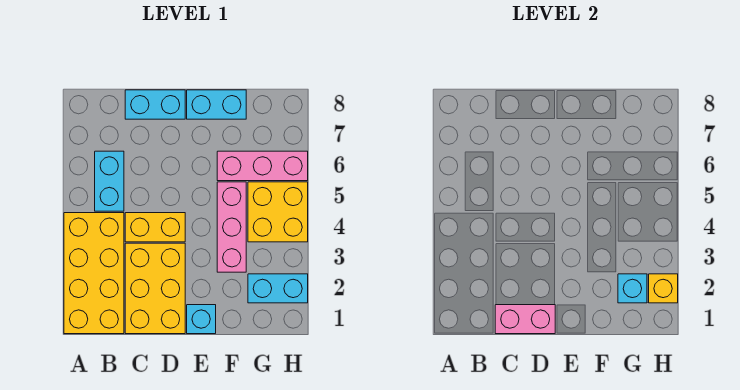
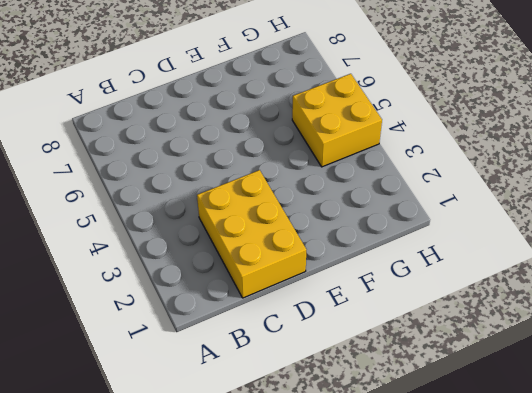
none -> yellow brick A1:B4 level 1
none -> cyan brick B5:B6 level 1
none -> yellow brick C4:D4 level 1

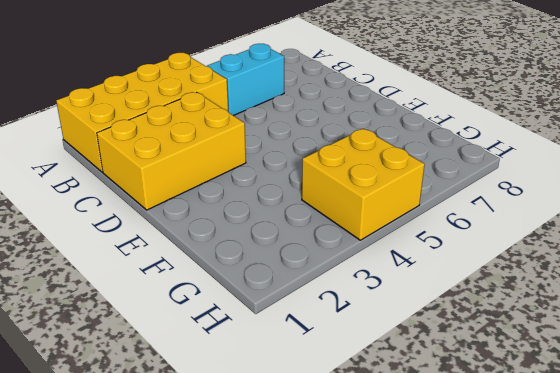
none -> yellow brick C4:D4 level 1
none -> cyan brick C8:D8 level 1
none -> cyan brick E1 level 1

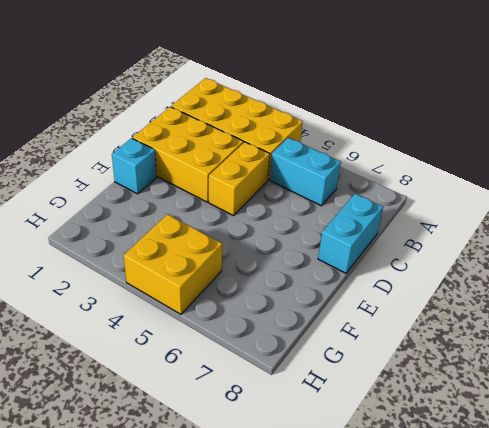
none -> cyan brick E8:F8 level 1
none -> pink brick F3:F5 level 1
none -> pink brick F6:H6 level 1

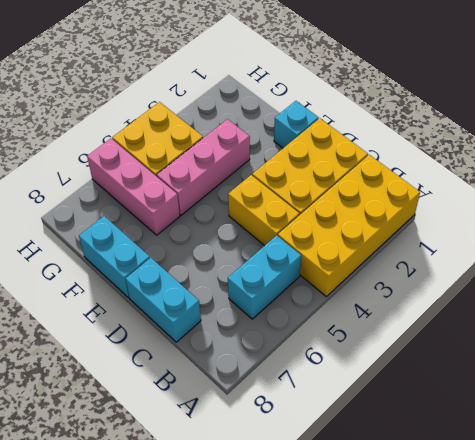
none -> cyan brick G2:H2 level 1
none -> pink brick C1:D1 level 2
none -> cyan brick G2 level 2

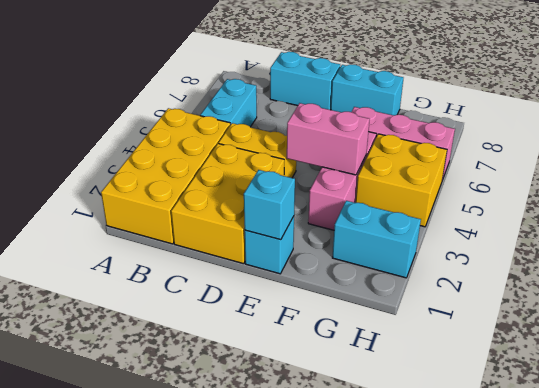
cyan brick E1 level 2 -> cyan brick G2 level 2
pink brick E4:F4 level 2 -> pink brick C1:D1 level 2
none -> yellow brick H2 level 2

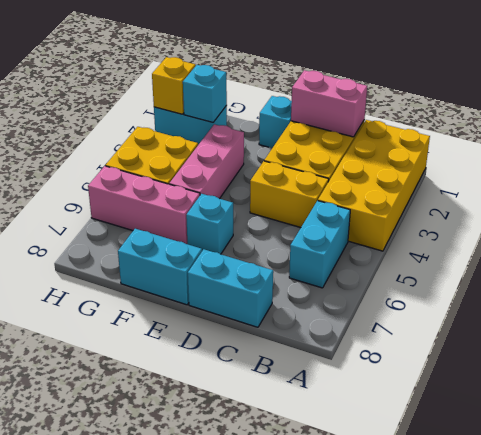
cyan brick E6 level 1 -> none

